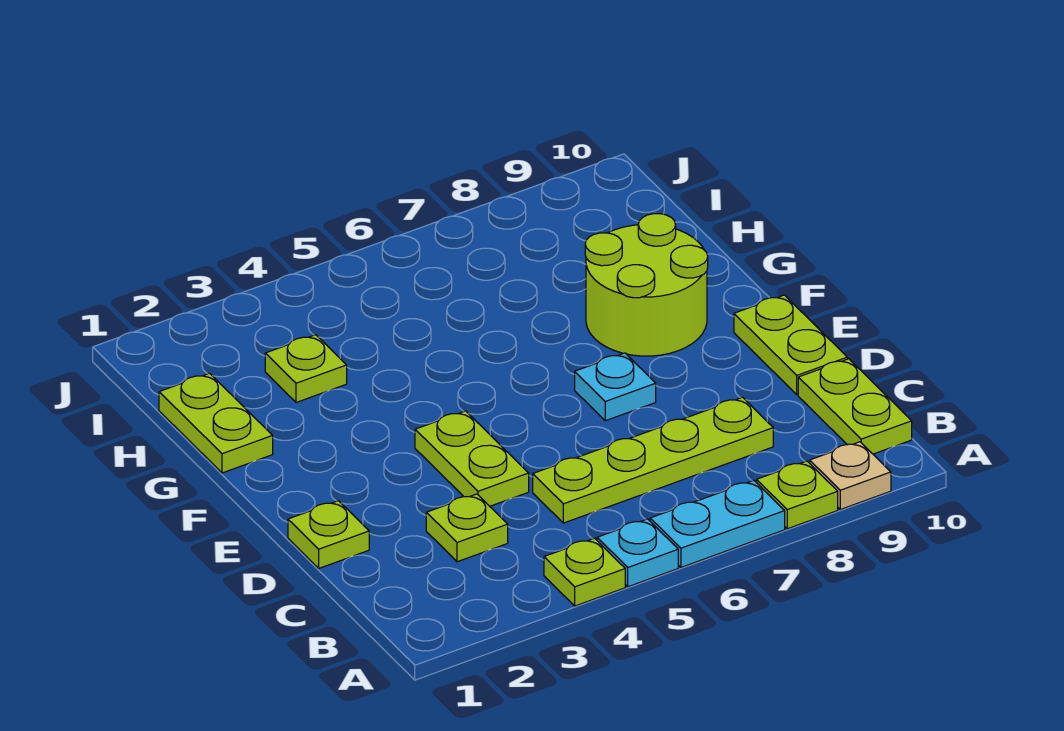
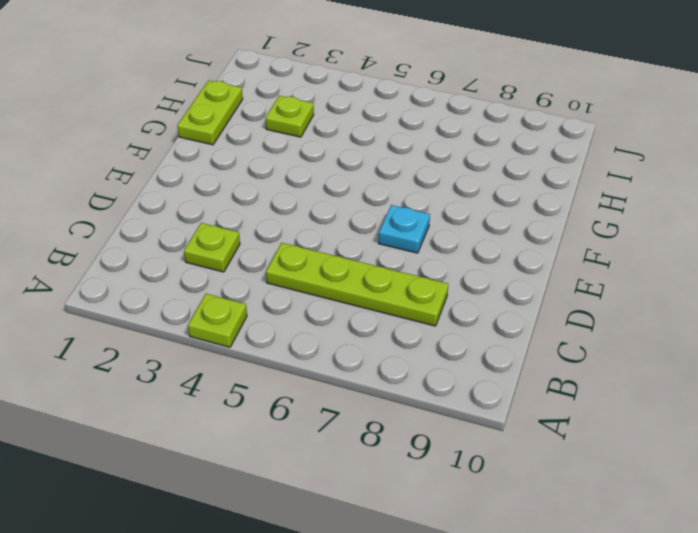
none -> cyan plate A5 level 1
none -> cyan plate A6:A7 level 1
none -> lime plate A8 level 1

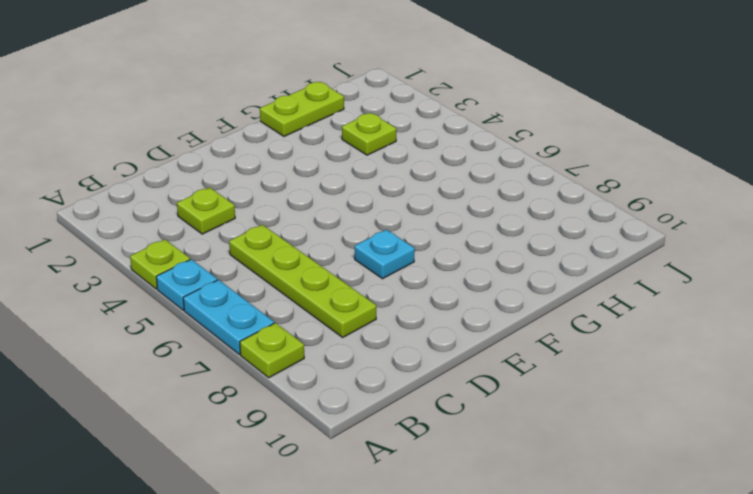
none -> tan plate A9 level 1
none -> lime plate B10:C10 level 1
none -> lime plate D1 level 1

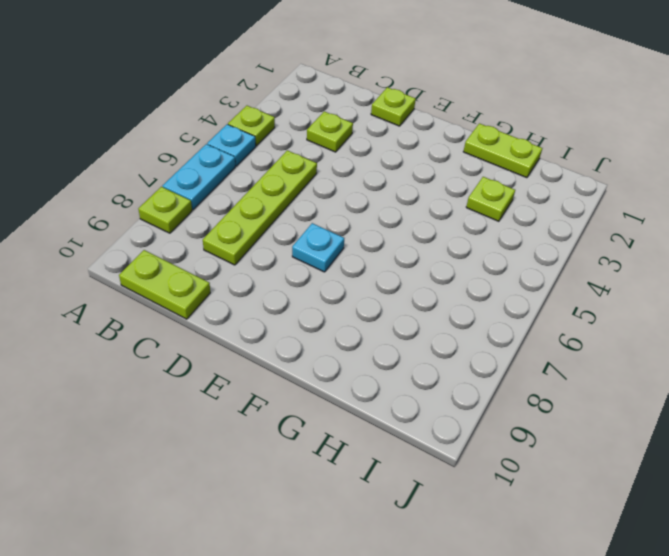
none -> tan plate A9 level 1
none -> lime plate D4:E4 level 1
none -> lime plate D10:E10 level 1

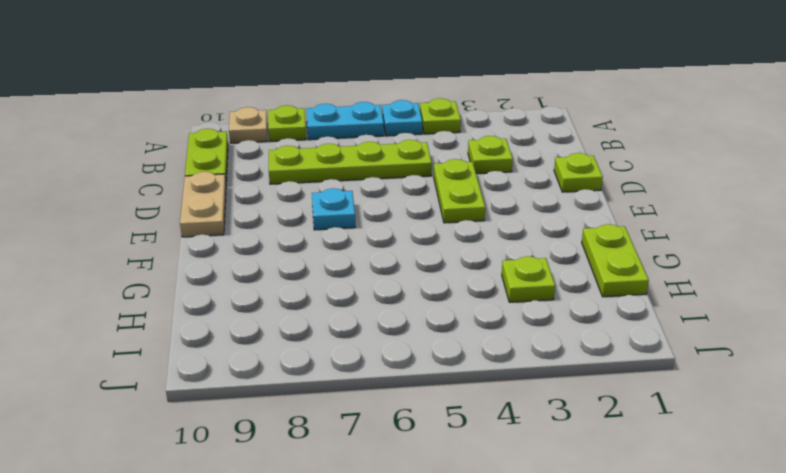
tan plate D10:E10 level 1 -> lime plate D10:E10 level 1
none -> lime round brick F8:G9 level 1

